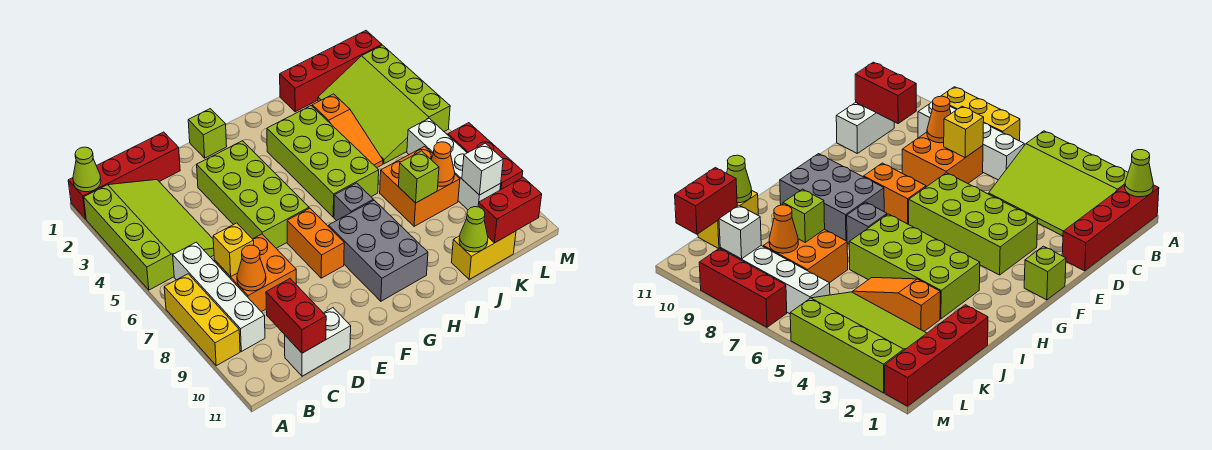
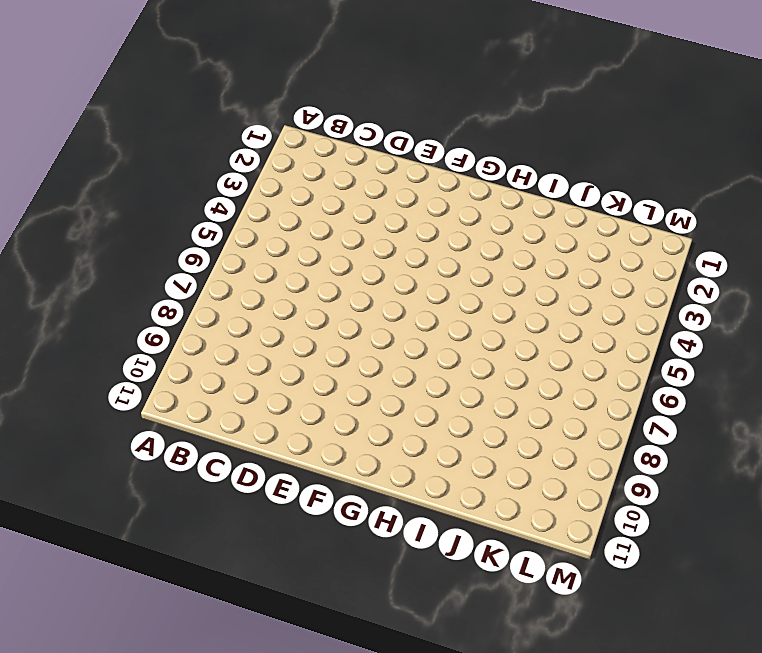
none -> red brick A1:D1 level 1
none -> lime slope A2:C5 level 1 top A
none -> yellow brick A7:A9 level 1

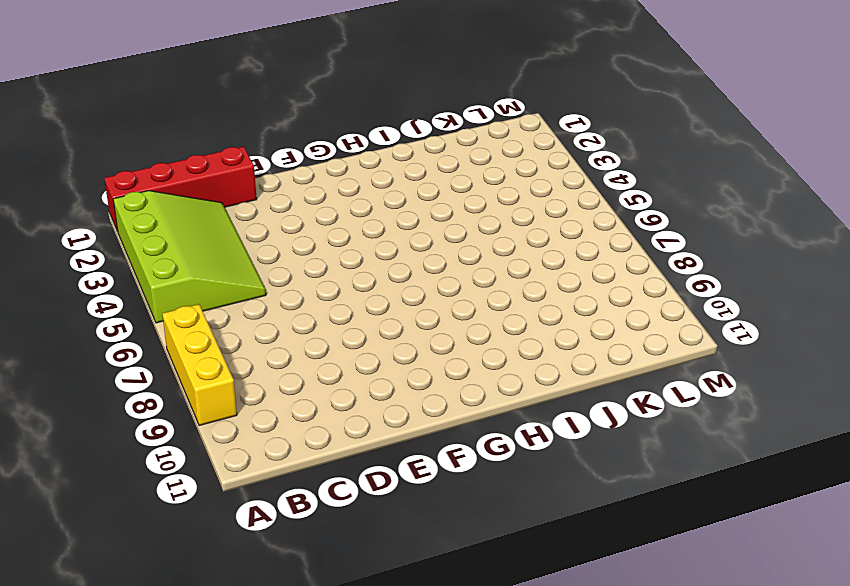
none -> white brick B6:B9 level 1
none -> orange brick C7:D8 level 1
none -> white brick C11:D11 level 1

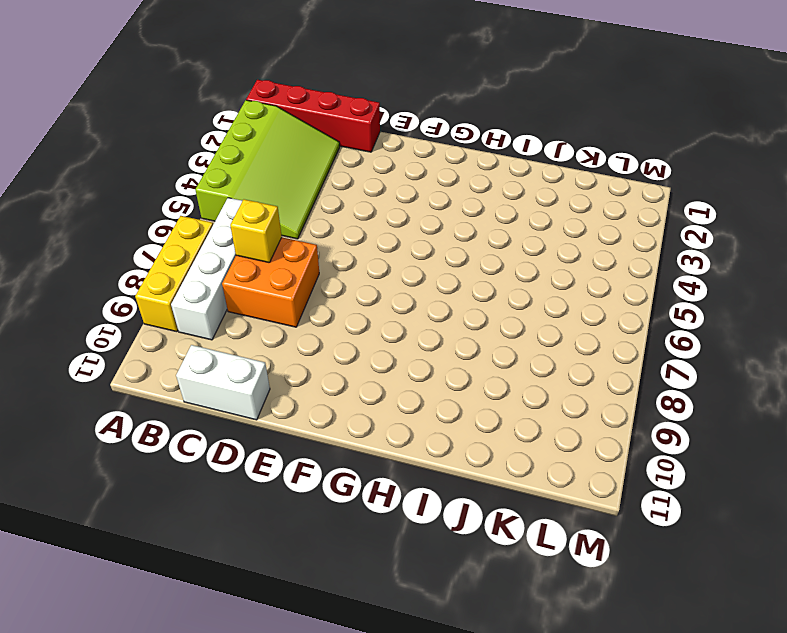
none -> lime brick E3:F6 level 1
none -> lime brick F1 level 1
none -> orange brick F7:F8 level 1

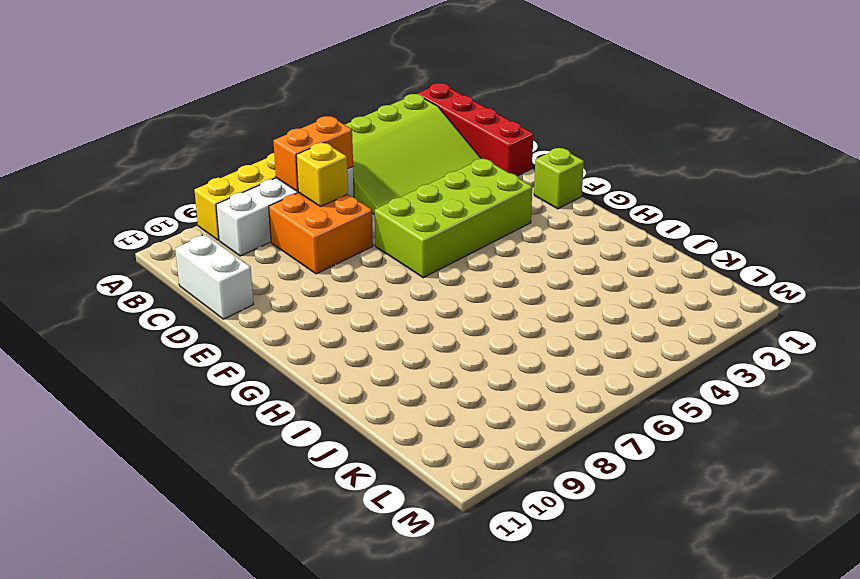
orange brick B6:B7 level 2 -> orange brick F7:F8 level 1
none -> grey brick G8:H10 level 1
none -> lime brick H3:I6 level 1
none -> grey brick H7 level 1

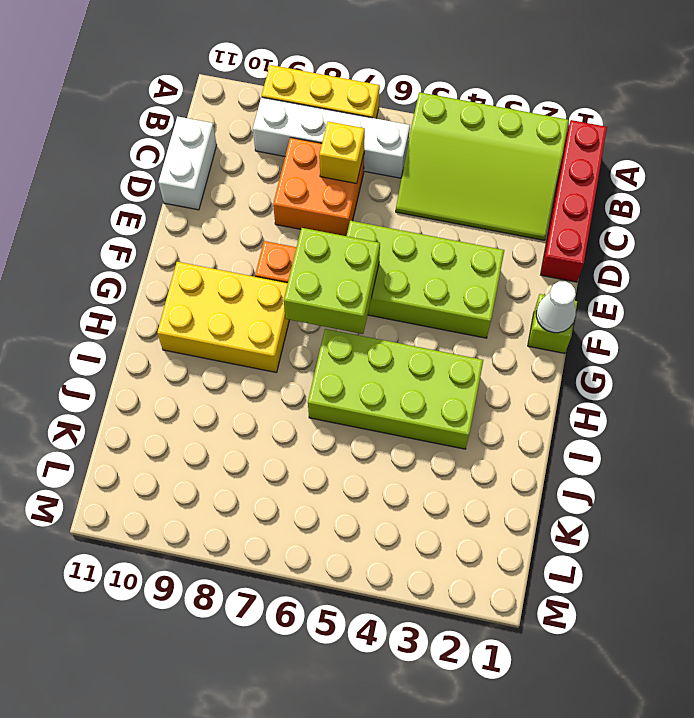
white cone F1 level 2 -> none
lime brick F6:G7 level 2 -> none
yellow brick G8:H10 level 1 -> grey brick G8:H10 level 1
none -> grey brick H7 level 1
none -> red brick J1:M1 level 1
none -> orange slope J3:J5 level 1 top 3

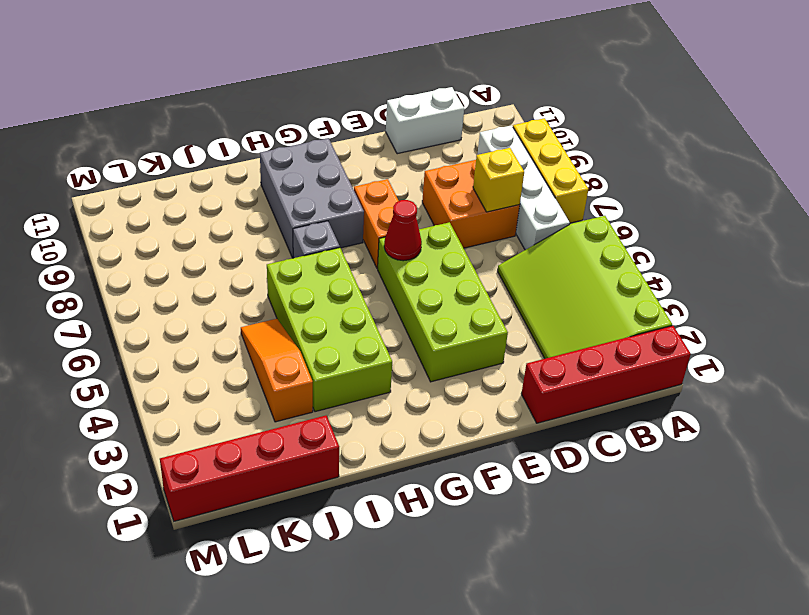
red cone F6 level 2 -> none
none -> lime brick F1 level 1
none -> orange brick J7:K8 level 1
none -> yellow brick J11:K11 level 1

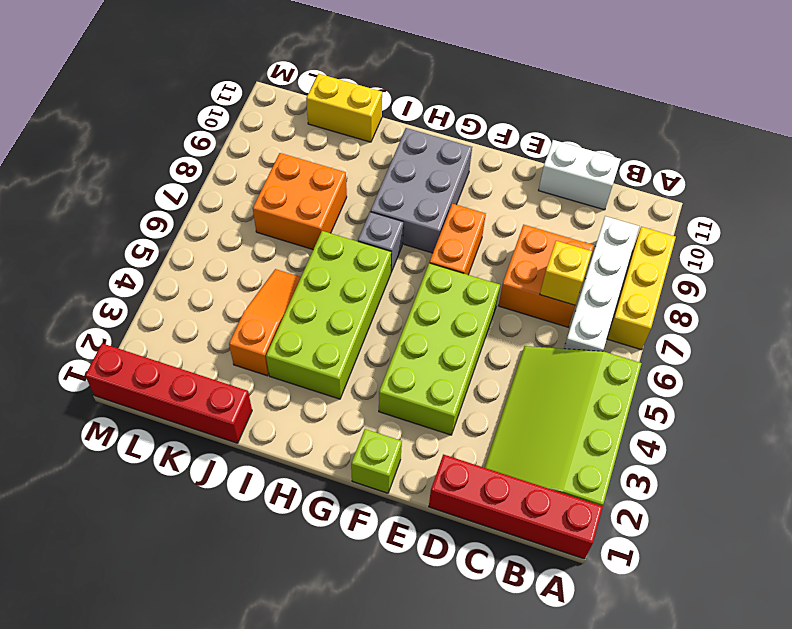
none -> lime slope K2:M5 level 1 top M
none -> white brick L6:L9 level 1
none -> red brick M7:M9 level 1

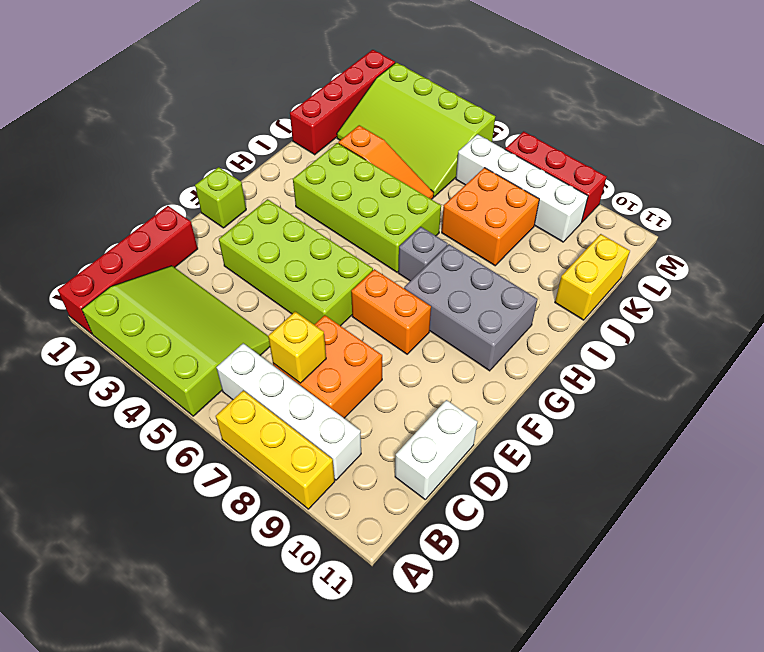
none -> lime cone A1 level 2
none -> orange cone C8 level 2
none -> red brick C10:C11 level 2

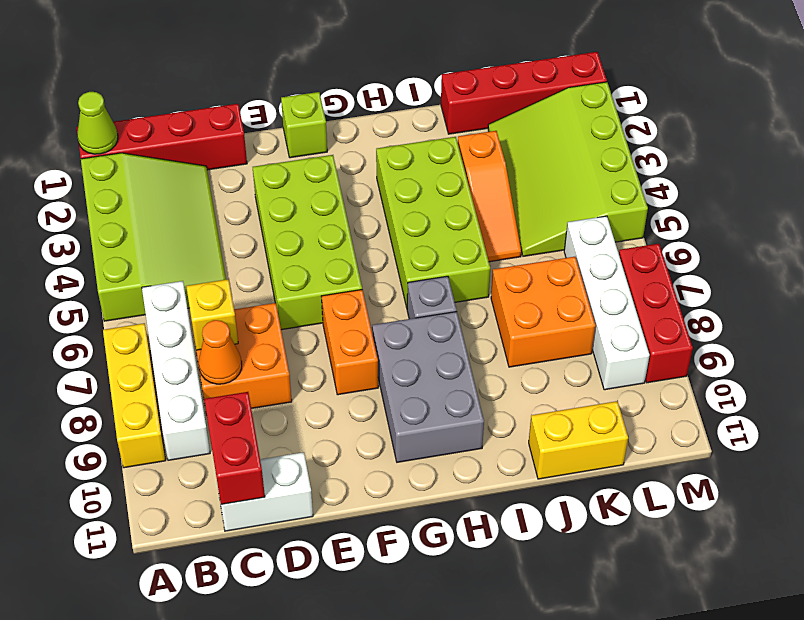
none -> lime brick J8 level 2
none -> lime cone J11 level 2
none -> orange cone K8 level 2

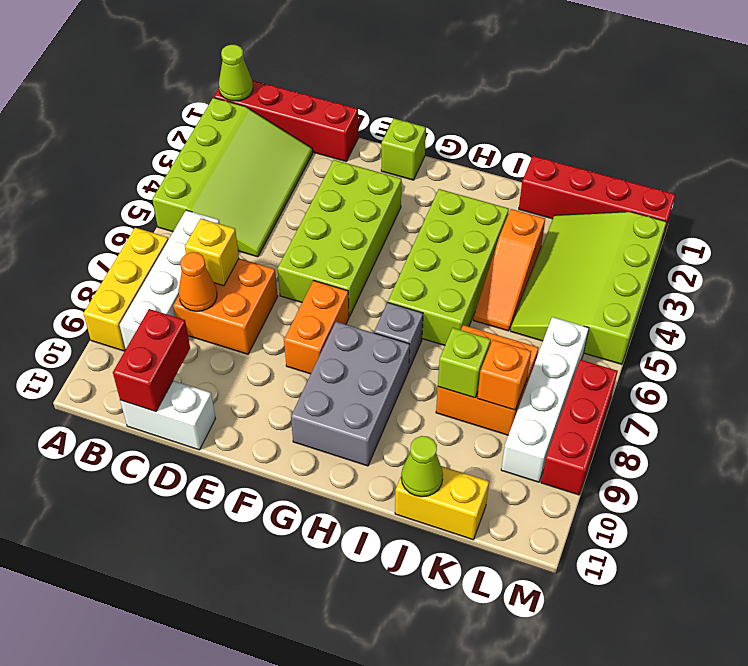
orange brick K8 level 2 -> orange cone K8 level 2
none -> red brick K11:L11 level 2
none -> white brick L9 level 2

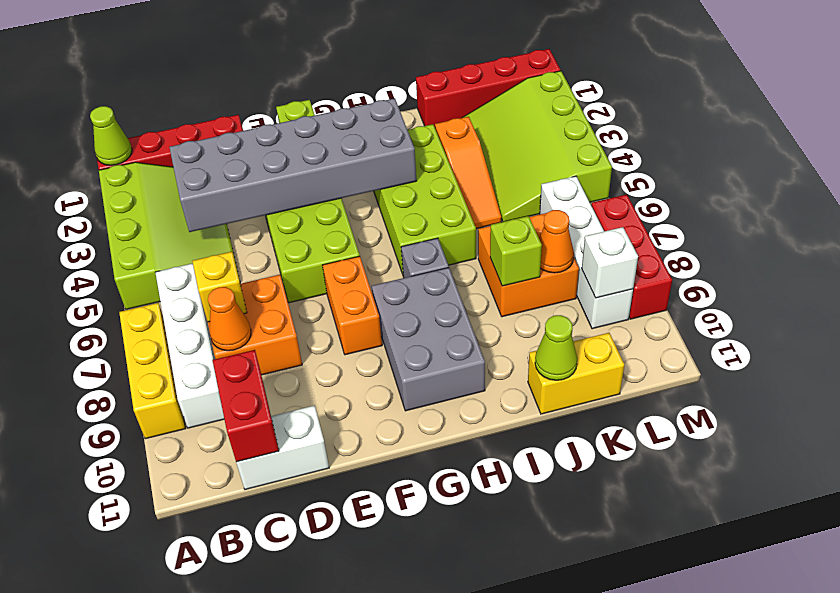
grey brick C3:H4 level 2 -> none
none -> red brick K11:L11 level 2

